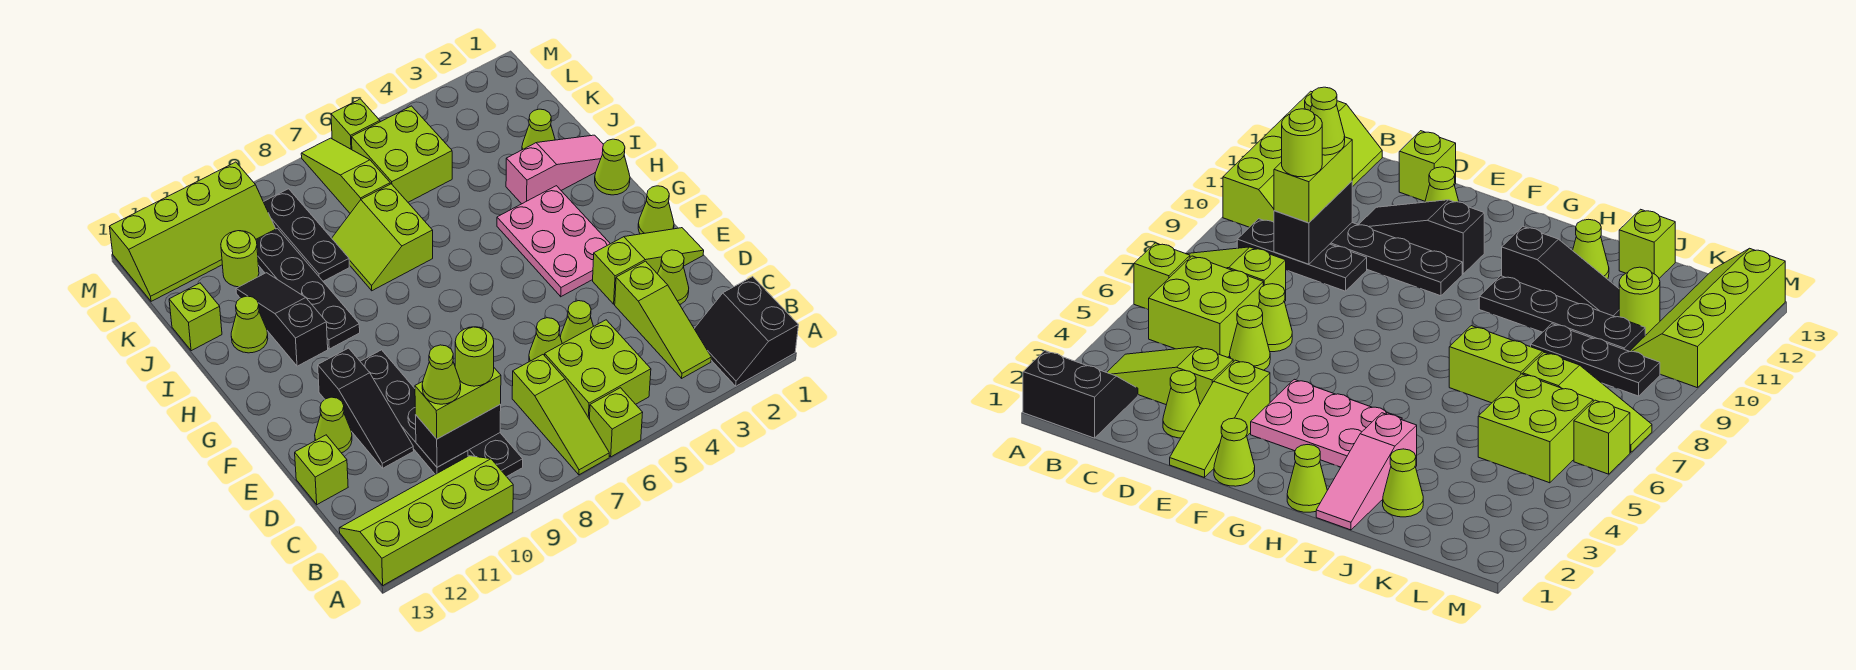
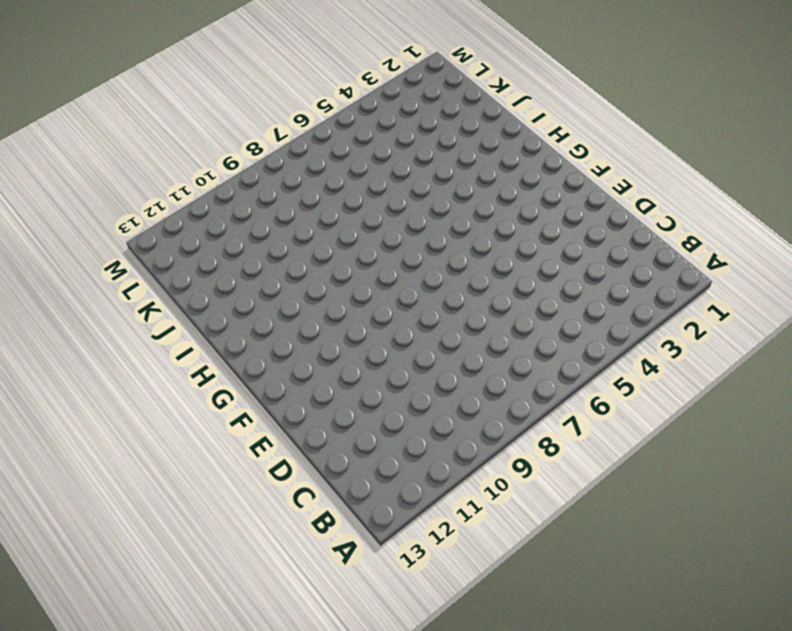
none -> black slope A1:B2 level 1 top 1
none -> lime brick A6 level 1
none -> lime slope A7:C7 level 1 top C
none -> lime slope A10:B13 level 1 top A

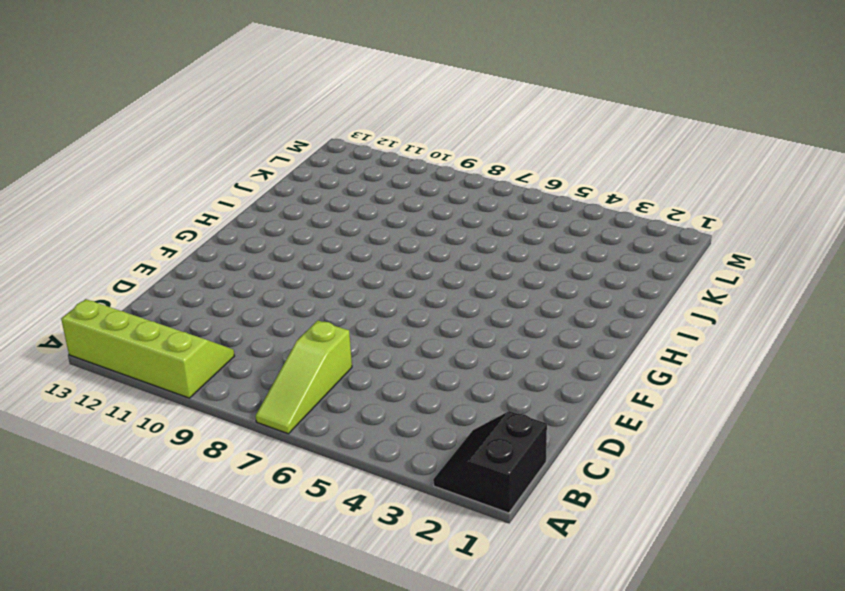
none -> lime brick A6 level 1
none -> lime slope B3:D3 level 1 top D
none -> lime brick B5:C6 level 1
none -> black plate B9:D9 level 1

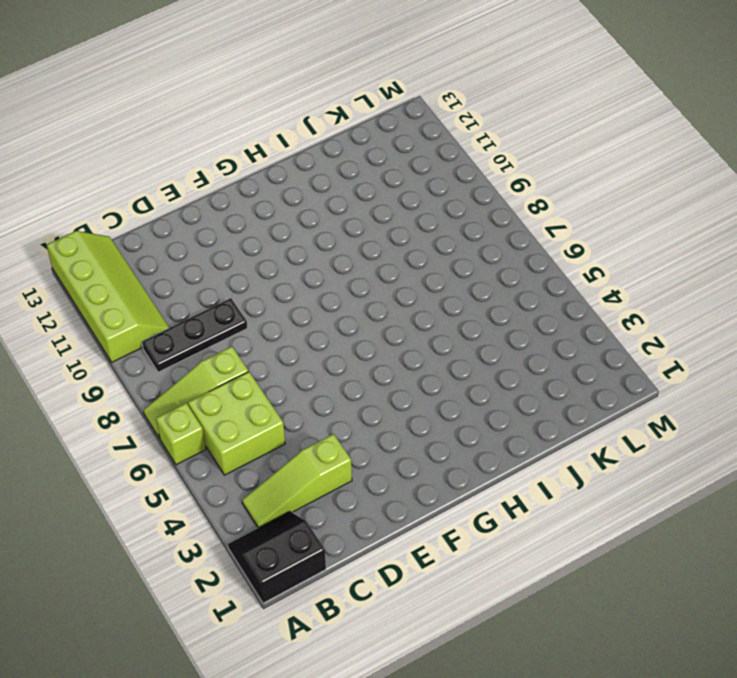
none -> black plate C10:F10 level 1
none -> lime cone D2 level 1
none -> lime cone D5 level 1
none -> lime cone D6 level 1

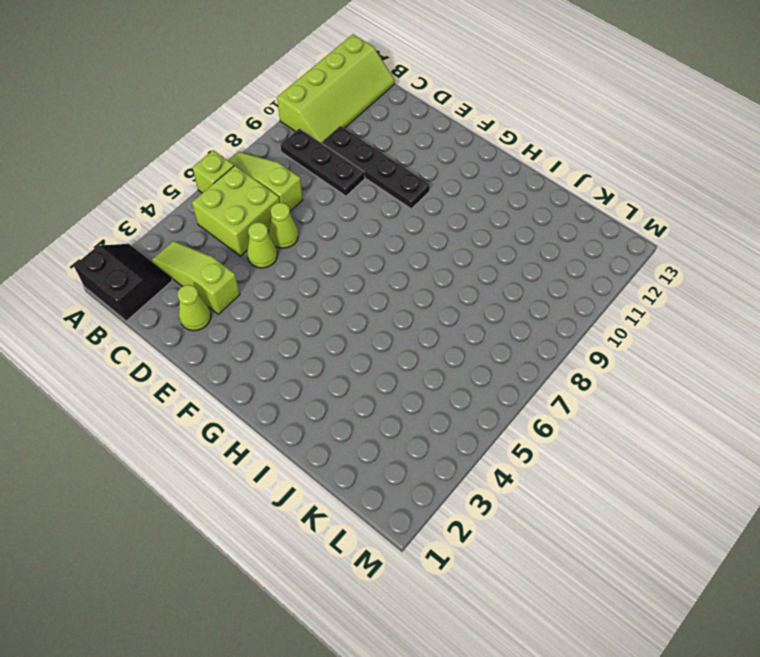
none -> black slope D11:F11 level 1 top F
none -> lime brick D13 level 1
none -> lime slope E1:E3 level 1 top 3
none -> lime cone E12 level 1

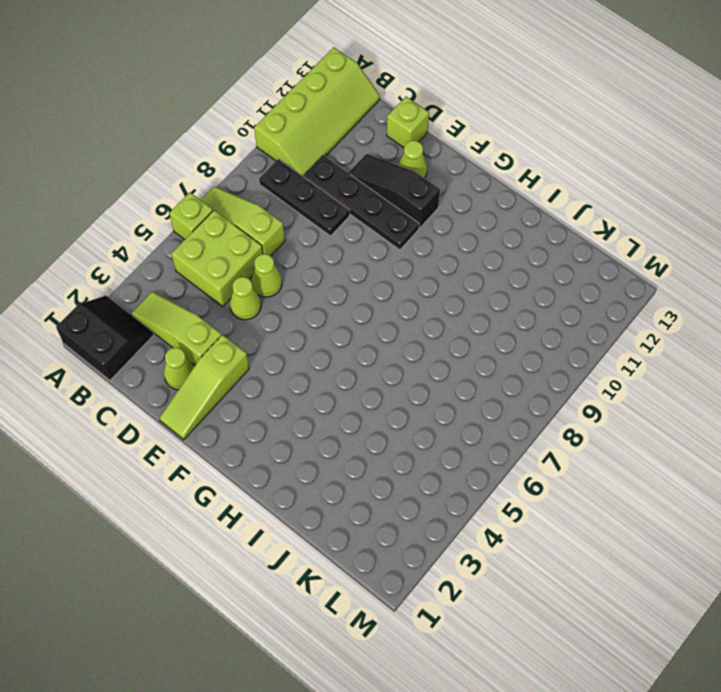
none -> lime cone F1 level 1
none -> pink plate F3:H4 level 1
none -> lime cone H1 level 1
none -> black plate H10:K10 level 1

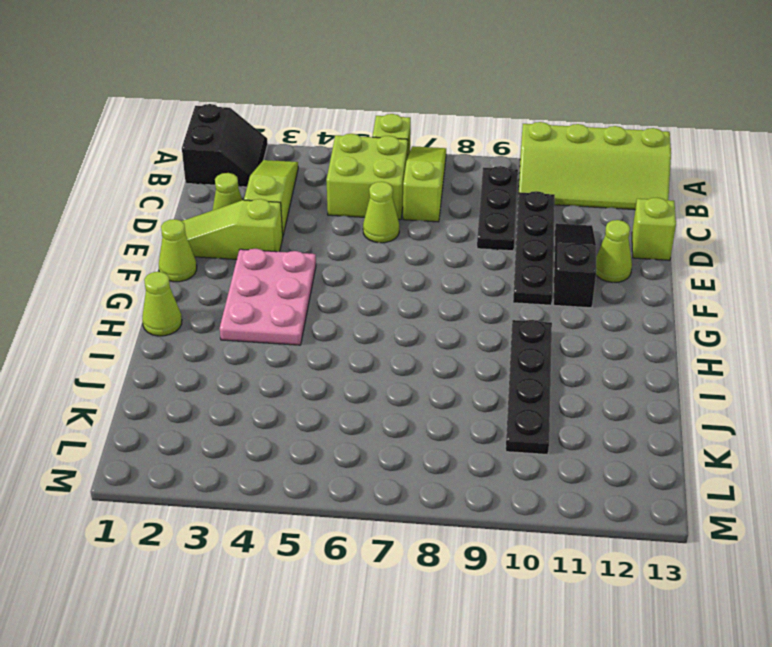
none -> lime cone D5 level 1
none -> black slope H11:J11 level 1 top H
none -> pink slope I1:I3 level 1 top 3
none -> lime slope I7:J8 level 1 top 7

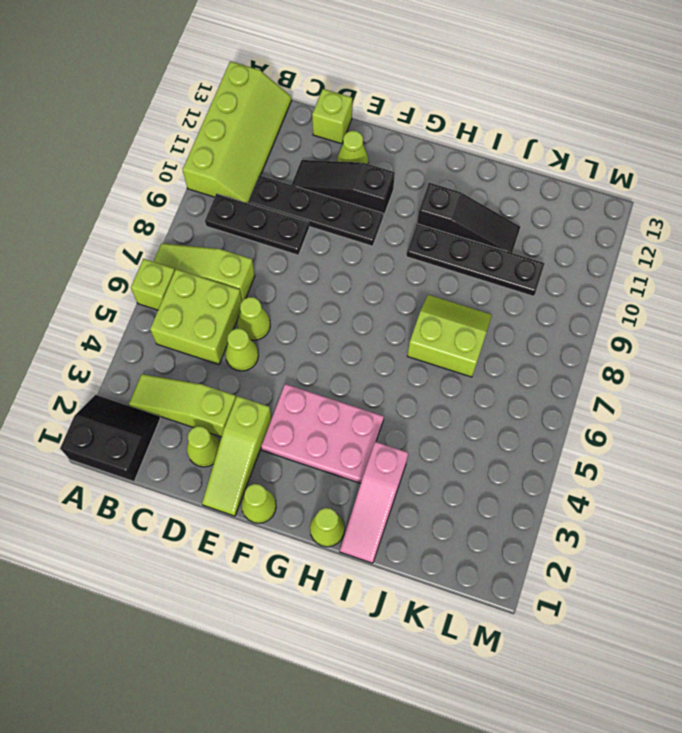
none -> lime cone I12 level 1
none -> lime cone J2 level 1
none -> black plate J9:L9 level 1
none -> lime brick J13 level 1

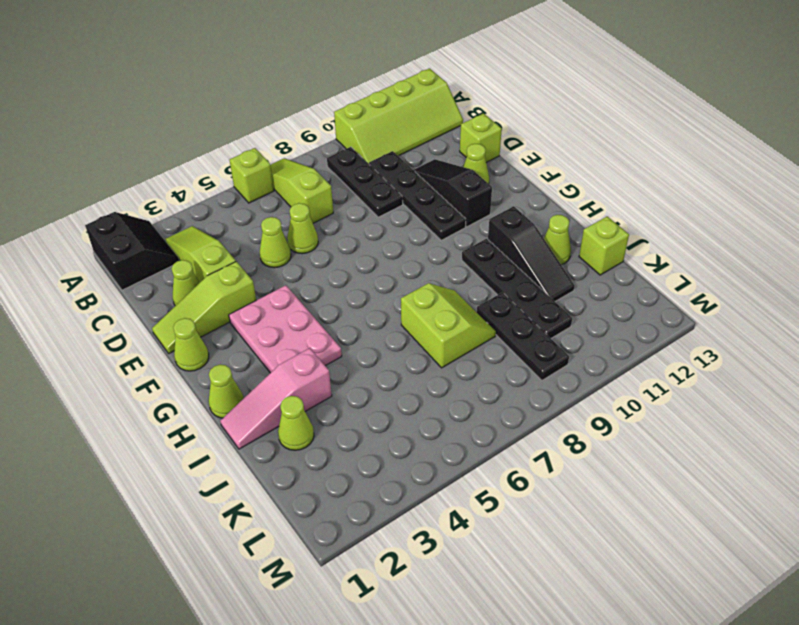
none -> lime brick B5:C6 level 1
none -> lime brick K5:L6 level 1
none -> lime slope K7:M7 level 1 top K
none -> lime round brick K11 level 1

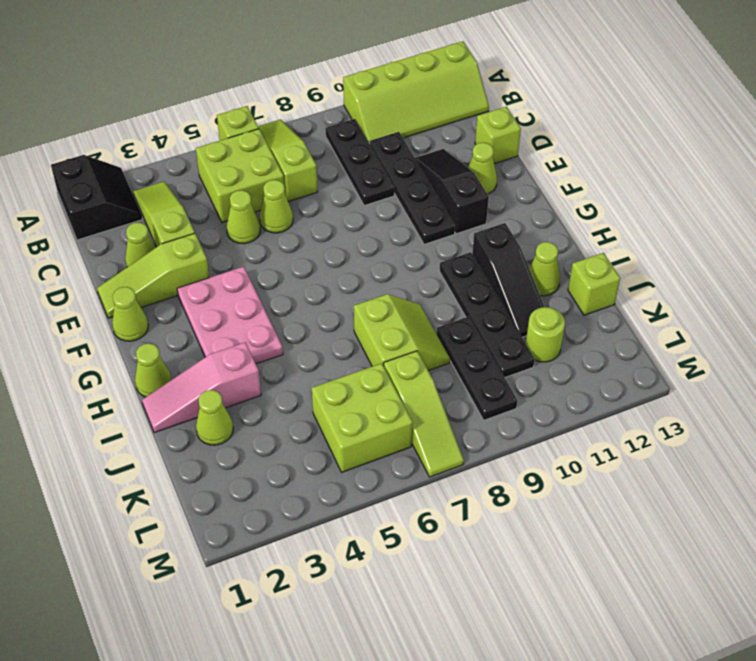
none -> lime slope L10:M13 level 1 top M
none -> lime brick M6 level 1
none -> black brick C9:C10 level 2
none -> lime brick C9:C10 level 3

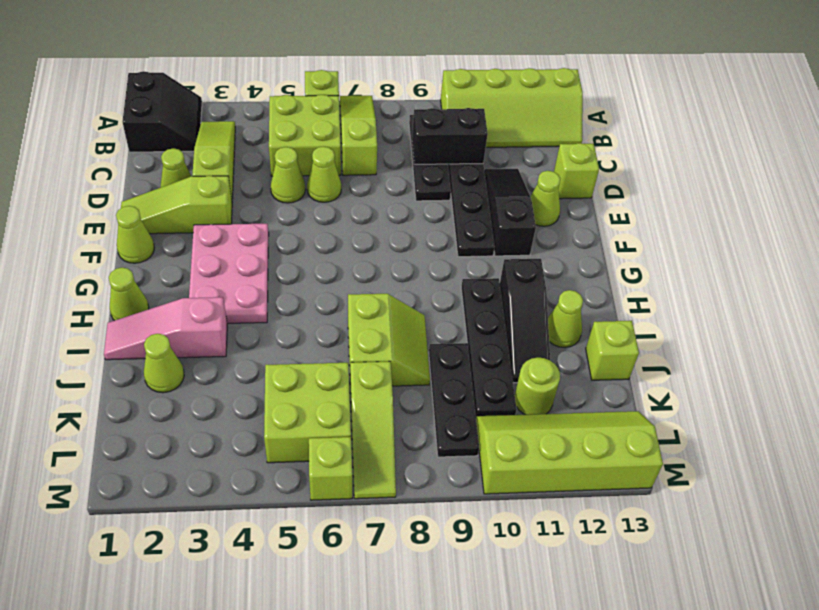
none -> lime brick C9:C10 level 3
none -> lime round brick C9 level 4
none -> lime cone C10 level 4

